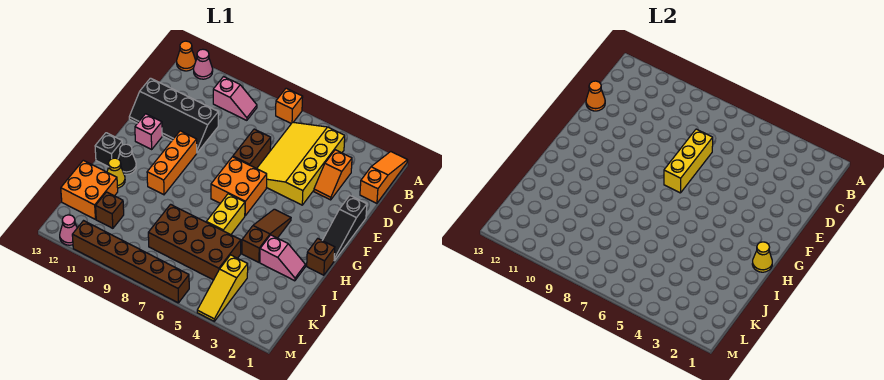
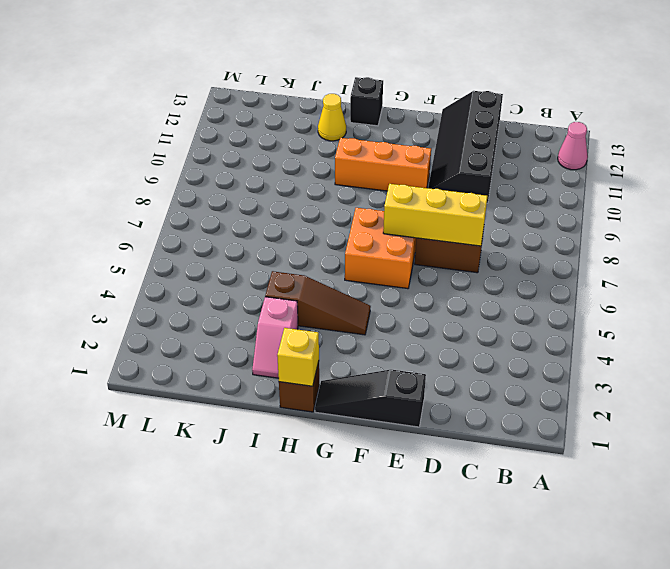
yellow brick H1 level 2 -> yellow cone H1 level 2
none -> orange slope A1:C1 level 1 top C
none -> orange brick A7 level 1
none -> orange cone A13 level 1

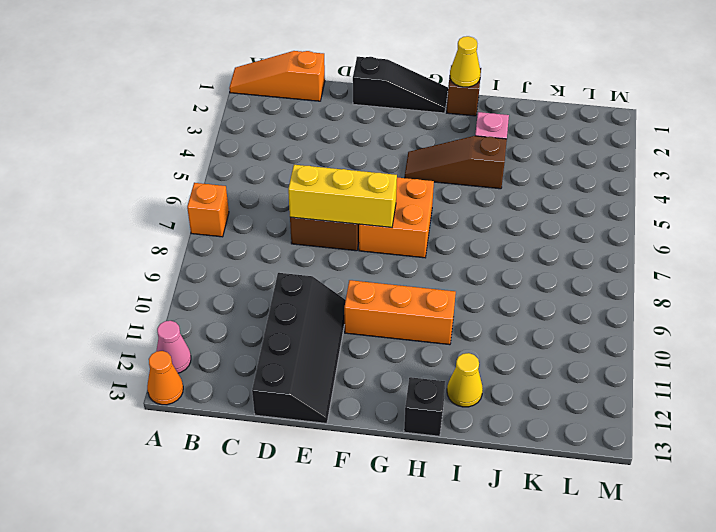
none -> yellow slope B4:E6 level 1 top 4
none -> pink slope B9:B10 level 1 top 10
none -> orange slope C3:D3 level 1 top C

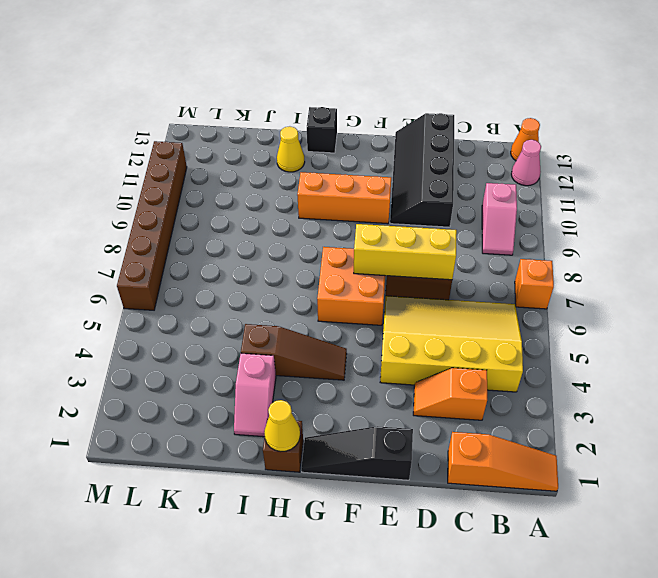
none -> pink brick F12 level 1
none -> yellow brick H6:I6 level 1
none -> black cone H12 level 1

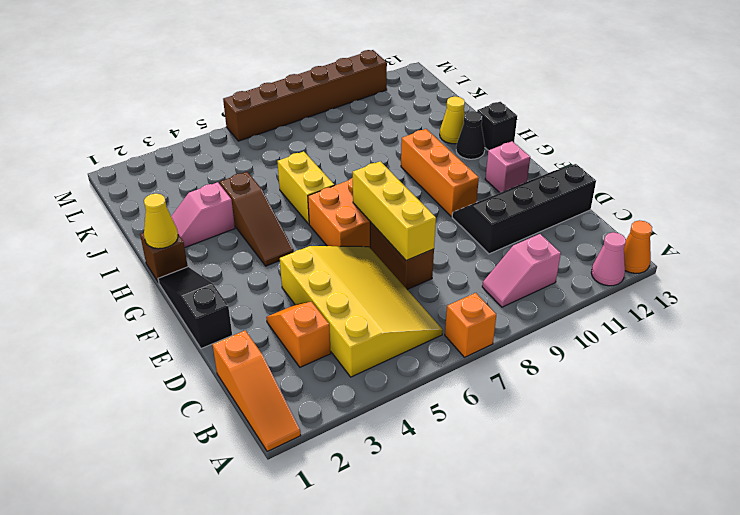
none -> brown brick J5:K8 level 1
none -> orange brick J12:K13 level 1
none -> yellow slope K4:M4 level 1 top K

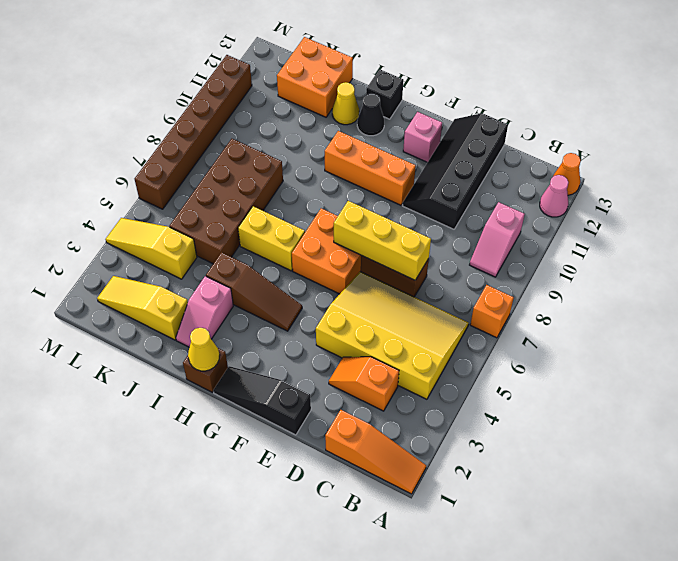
yellow slope J2:L2 level 1 top J -> none
none -> brown brick K11 level 1
none -> pink cone M12 level 1
none -> orange cone D13 level 2

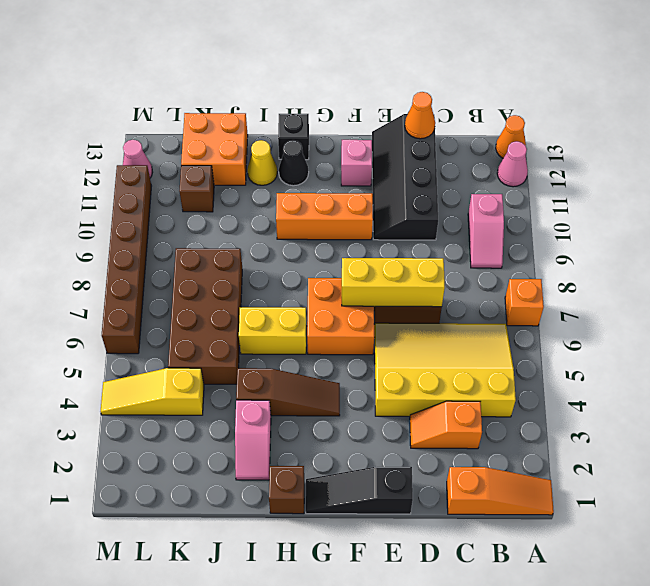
none -> yellow cone H1 level 2

